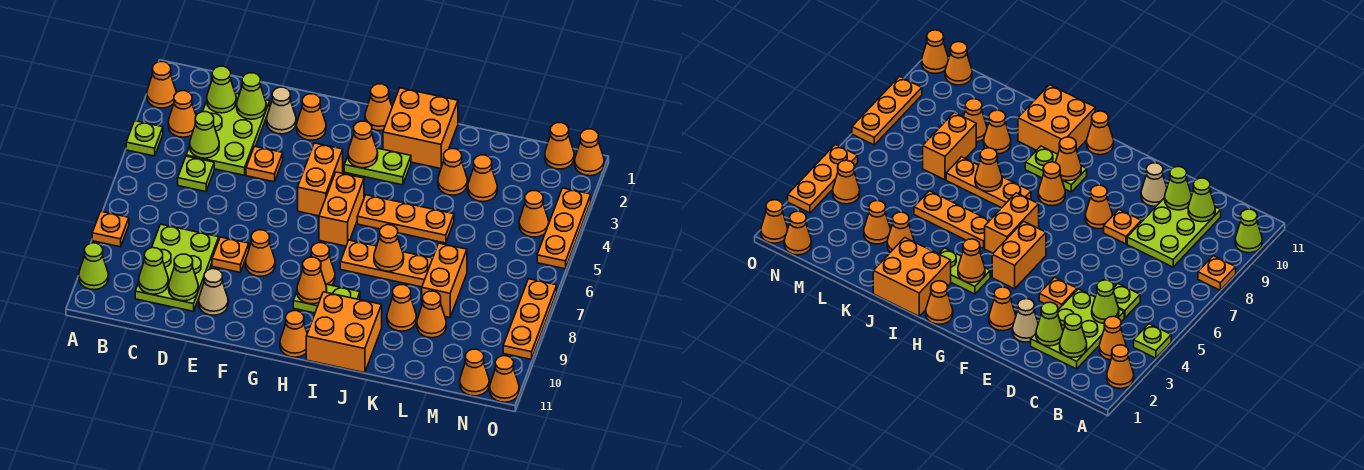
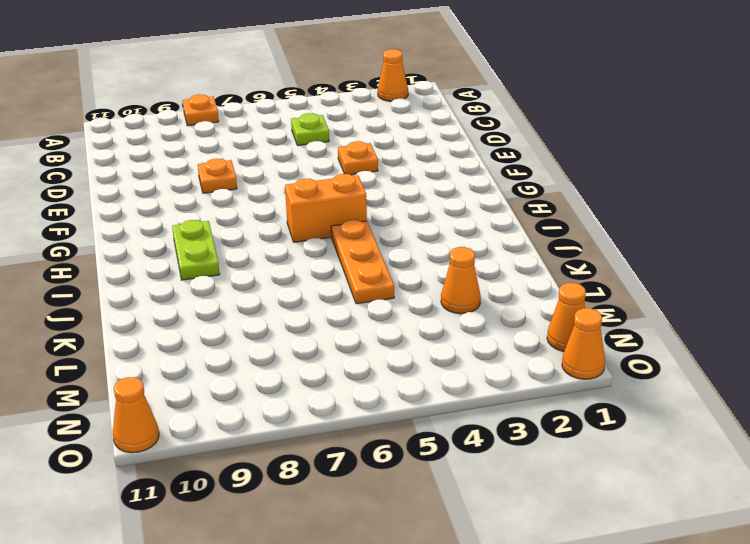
none -> lime plate A4 level 1
none -> lime cone A10 level 1
none -> orange cone B3 level 1
none -> lime plate C2:D4 level 1

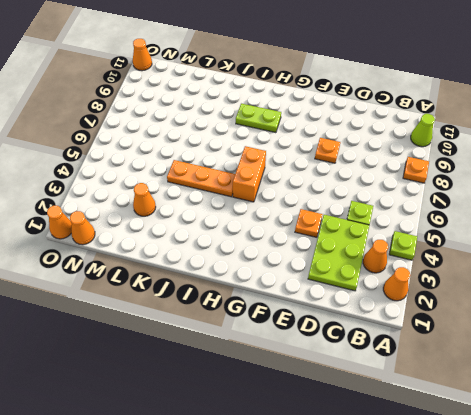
none -> lime plate C8:D10 level 1
none -> tan cone E2 level 1
none -> tan cone E10 level 1
none -> orange cone F2 level 1

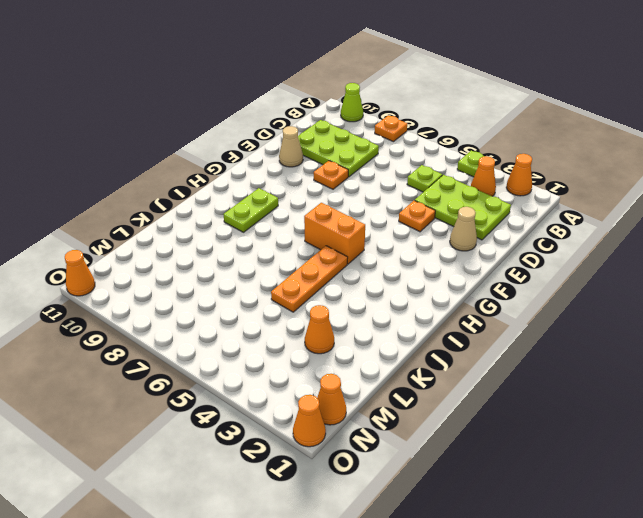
none -> orange cone F2 level 1
none -> orange cone F8 level 1
none -> orange brick G4:G5 level 1
none -> orange cone H1 level 1

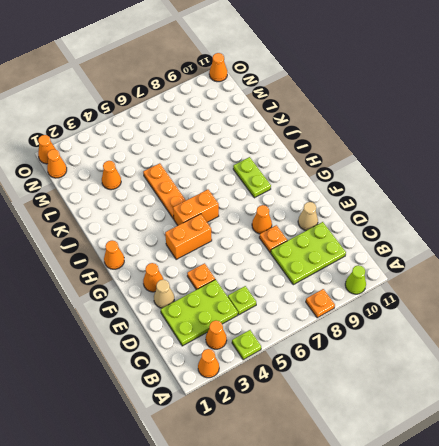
none -> lime plate H3:I3 level 1
none -> orange cone H8 level 1
none -> orange cone H11 level 1
none -> orange brick I1:J2 level 1

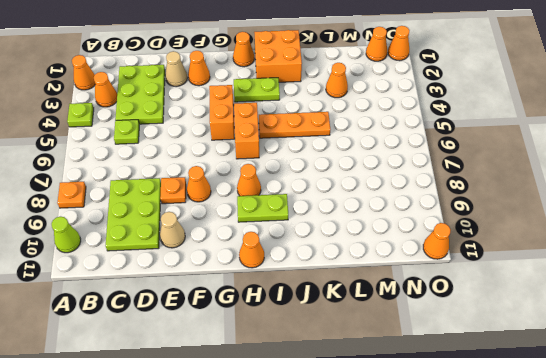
none -> orange plate E4 level 1
none -> orange plate I7:K7 level 1
none -> orange brick I10:J11 level 1
none -> orange cone K3 level 1

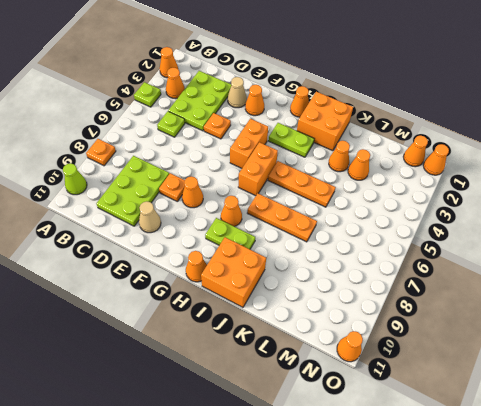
none -> orange cone K9 level 1
none -> orange brick L7:L8 level 1
none -> orange cone L9 level 1
none -> orange cone N4 level 1

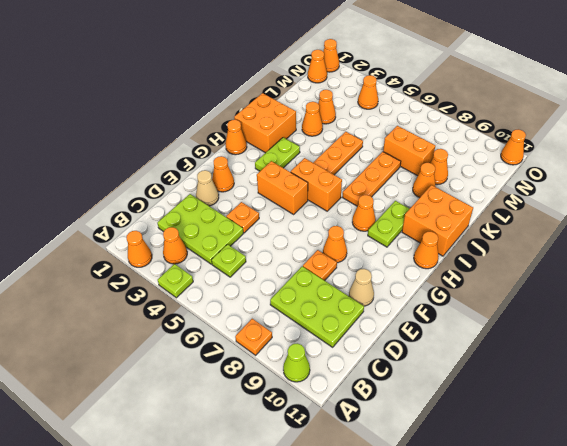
none -> orange cone N11 level 1
none -> orange plate O3:O5 level 1
none -> orange plate O7:O9 level 1
none -> lime cone C2 level 2

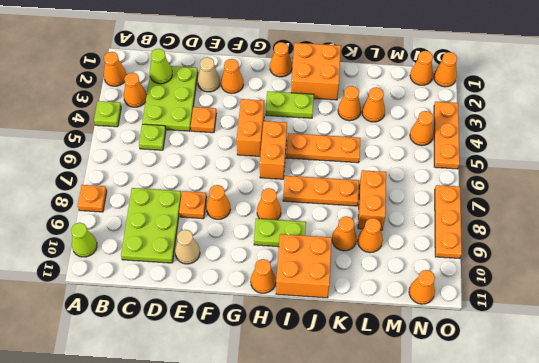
none -> orange cone O11 level 1
none -> lime cone C4 level 2
none -> lime cone C10 level 2
none -> lime cone D2 level 2

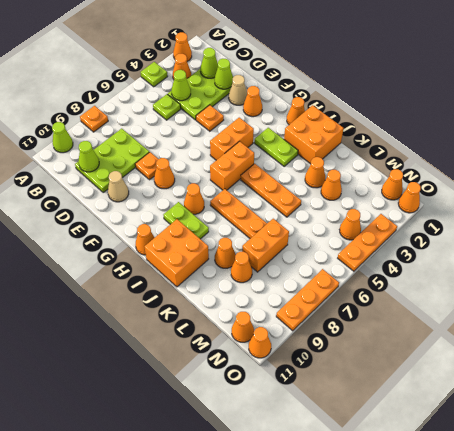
none -> lime cone D10 level 2
none -> orange cone H3 level 2
none -> orange cone H9 level 2
none -> orange cone J7 level 2

